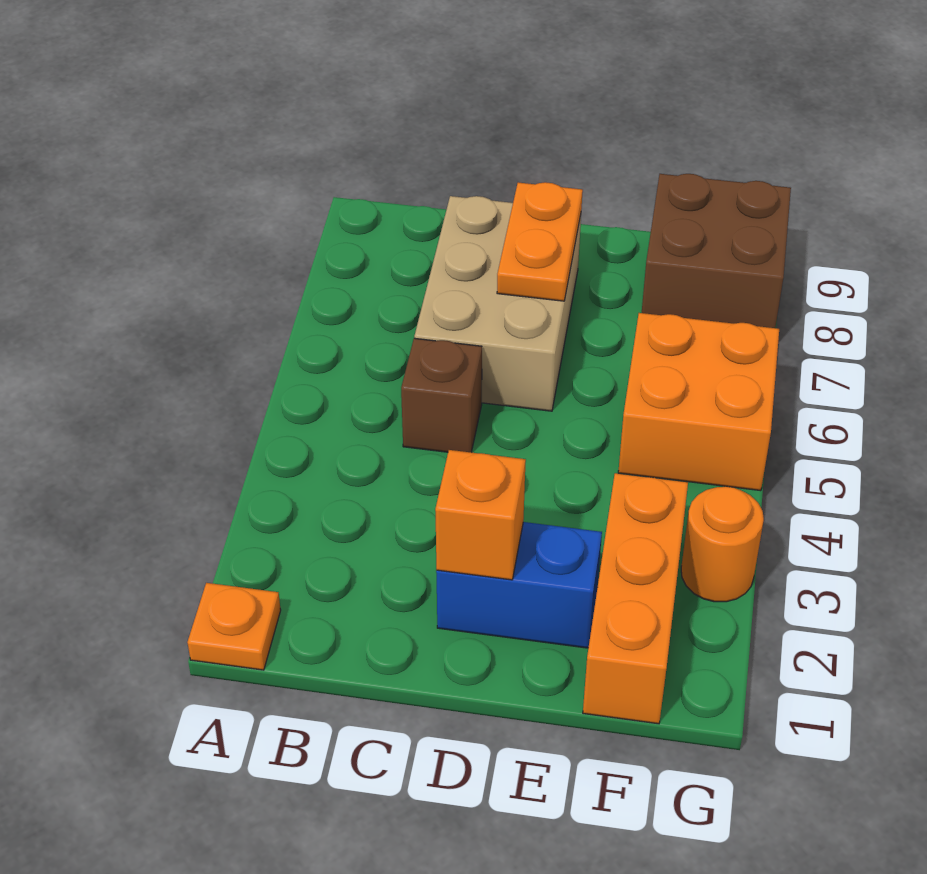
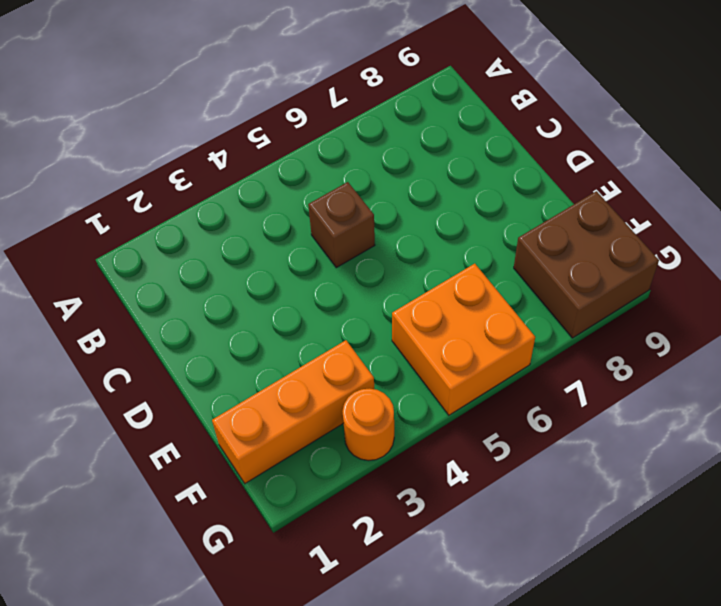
none -> orange plate A1 level 1
none -> tan brick C6:D8 level 1

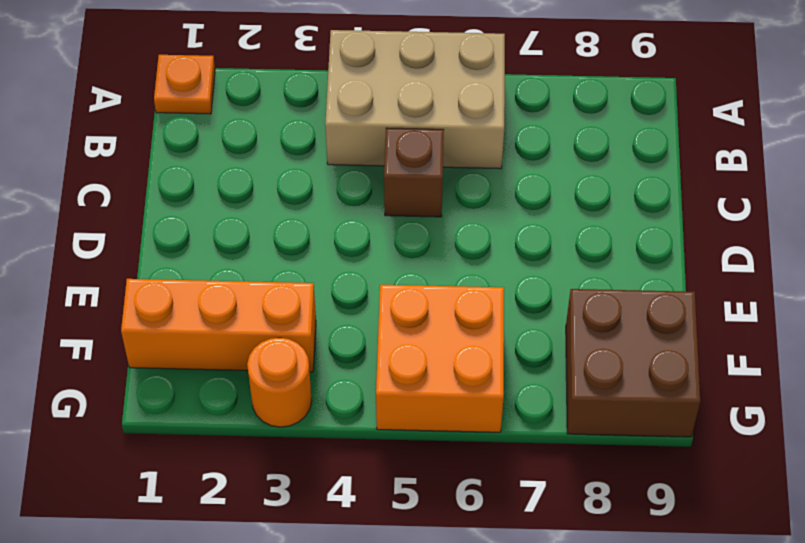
tan brick A4:B6 level 1 -> tan brick C6:D8 level 1
none -> blue brick D2:E2 level 1
none -> orange brick D2 level 2

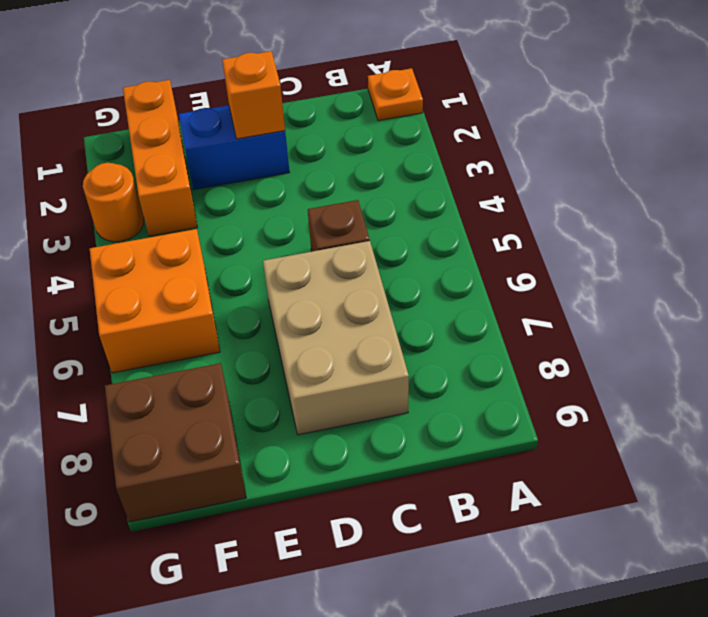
none -> orange plate D7:D8 level 2

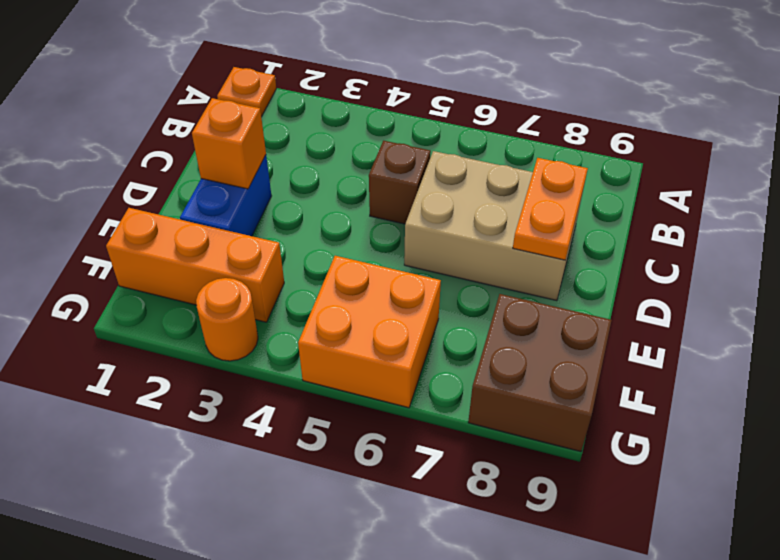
orange plate C8:D8 level 2 -> orange plate D7:D8 level 2

